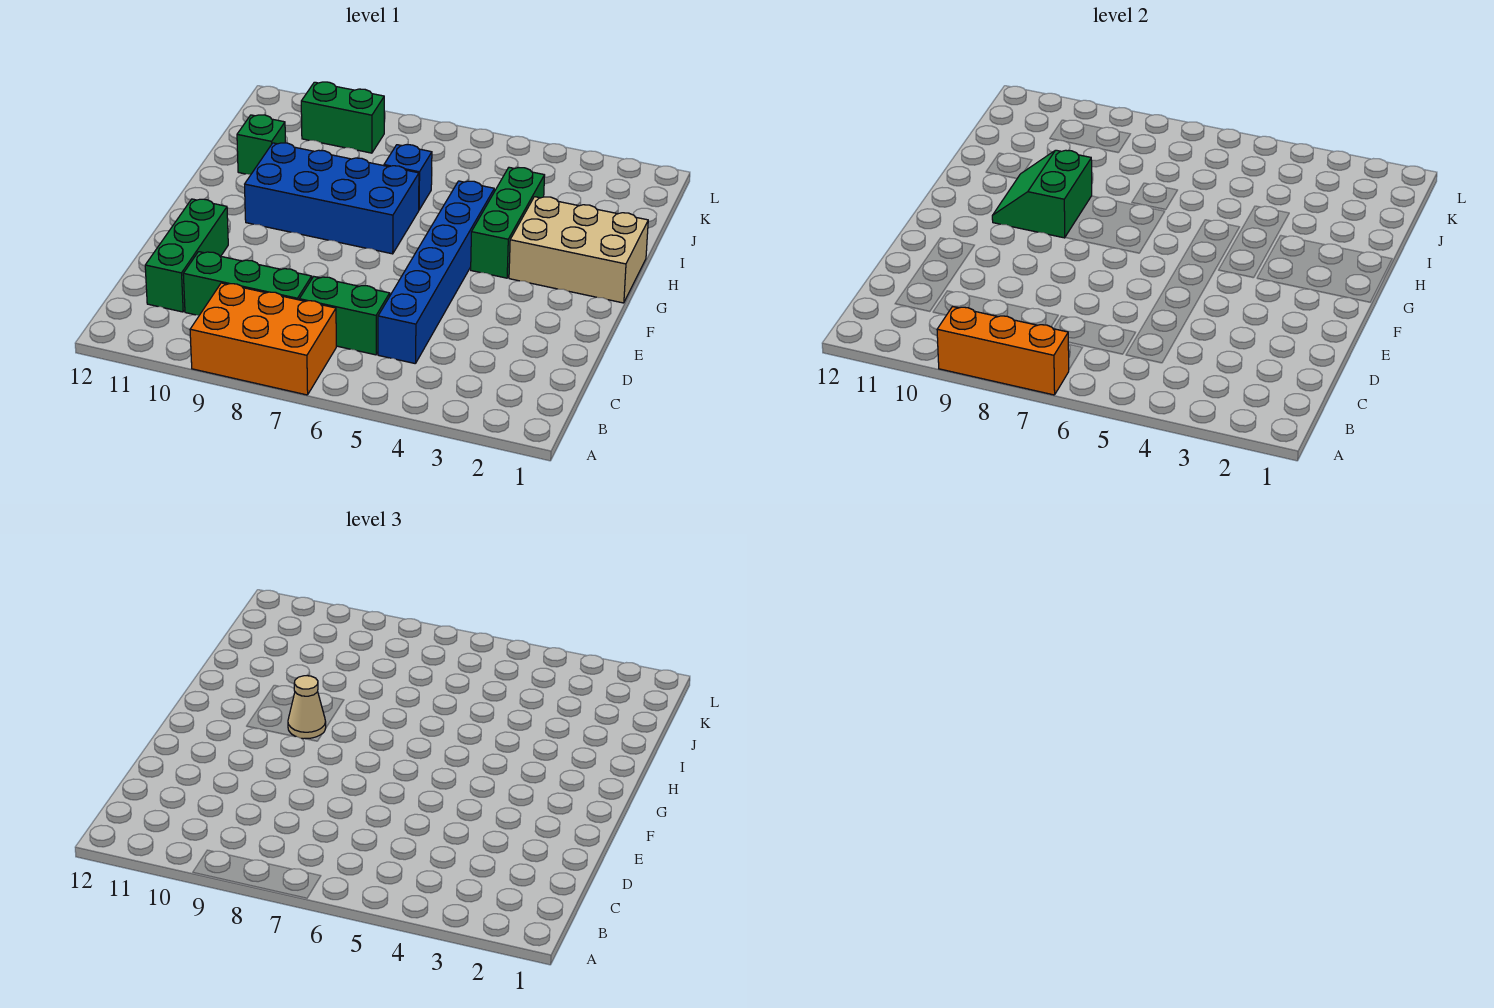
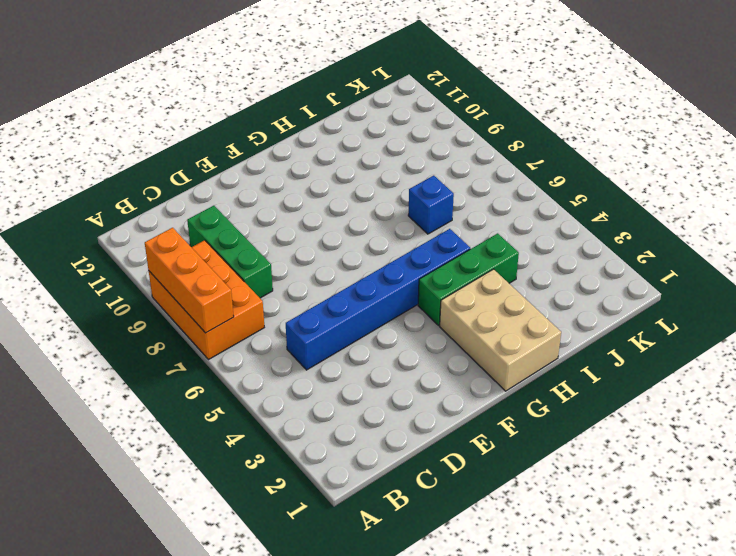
none -> green brick C6:C7 level 1
none -> green brick C11:E11 level 1
none -> blue brick G7:H10 level 1

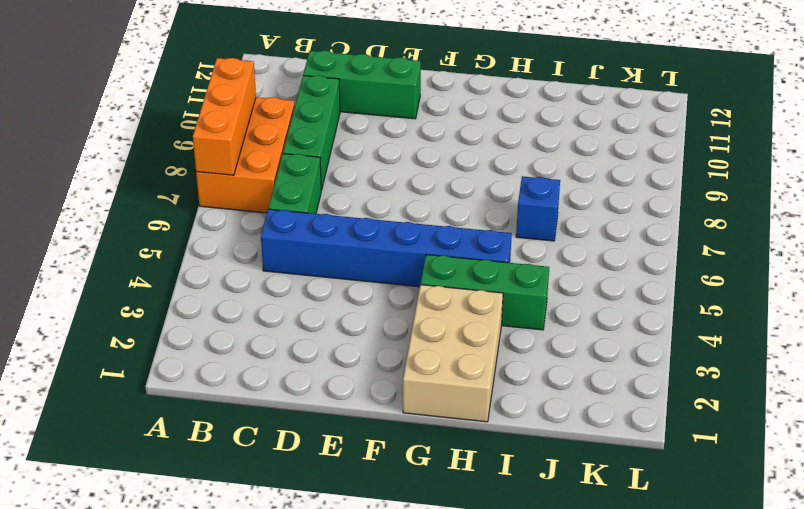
none -> blue brick G7:H10 level 1
none -> green brick I11 level 1
none -> green brick K9:K10 level 1

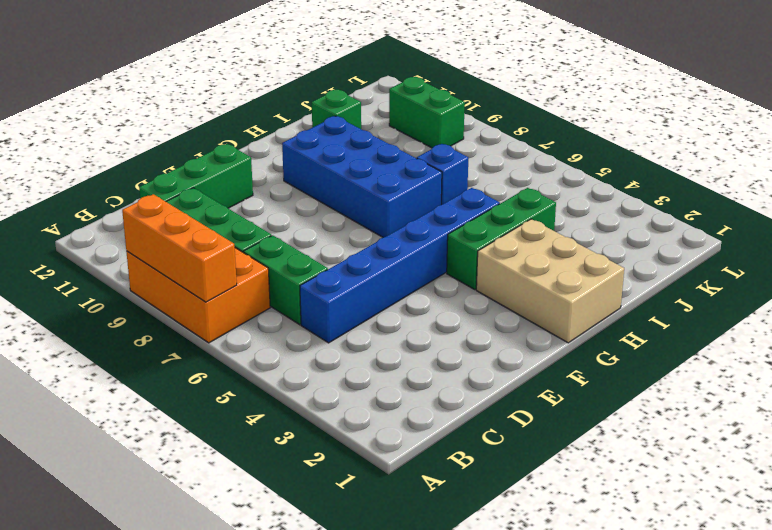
none -> green slope G9:H10 level 2 top 9
none -> tan cone G9 level 3

